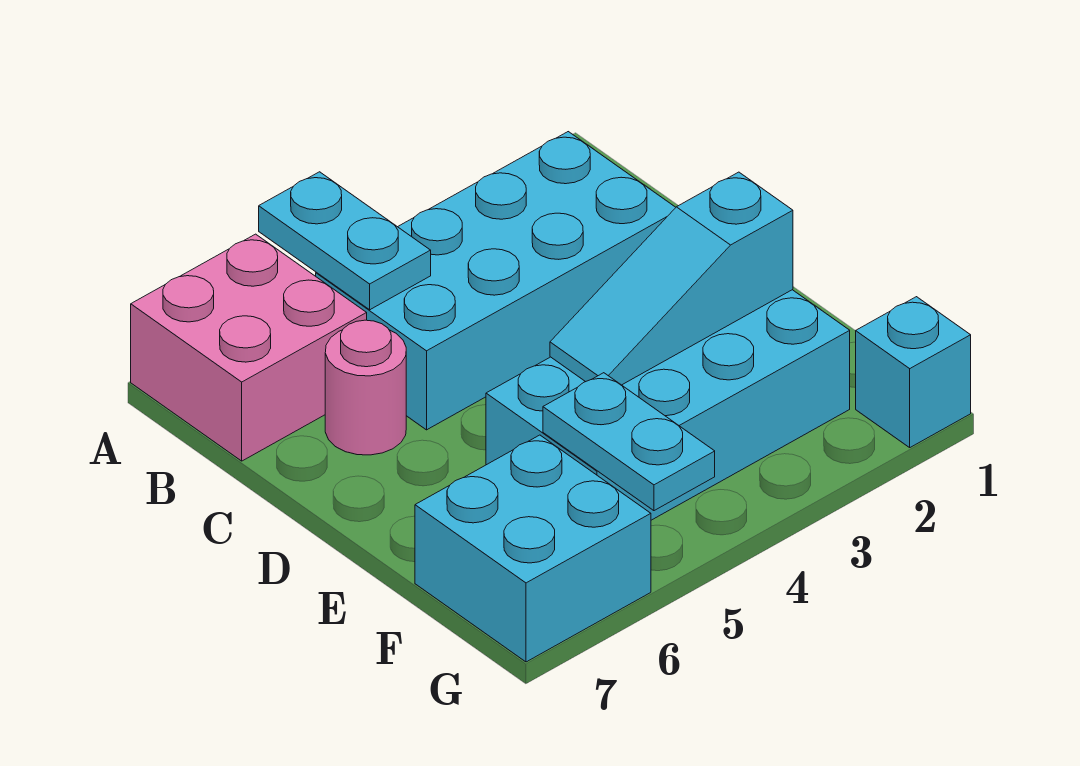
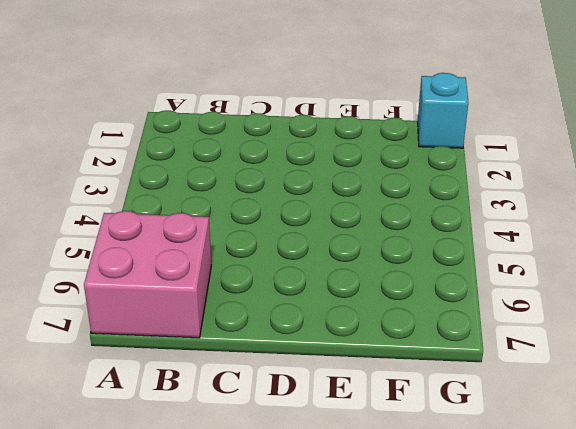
none -> cyan brick B2:C5 level 1
none -> pink round brick C6 level 1

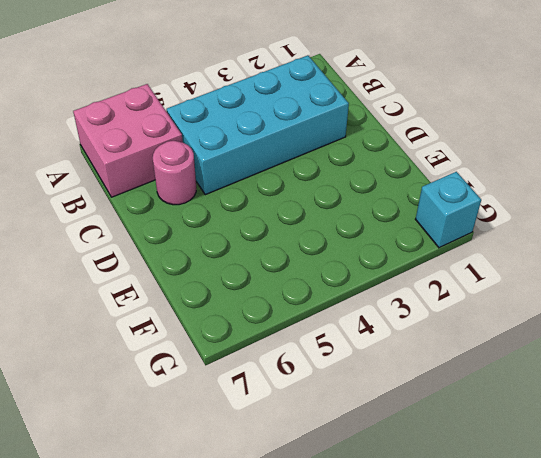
none -> cyan brick E2:F5 level 1
none -> cyan brick F6:G7 level 1

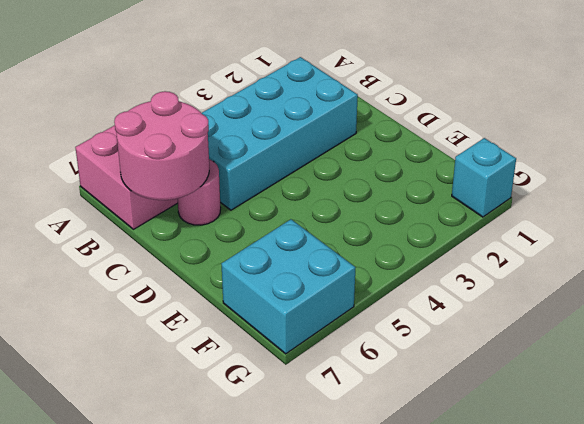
pink round brick B6:C7 level 2 -> none
none -> cyan brick E2:F5 level 1
none -> cyan plate A5:B5 level 2

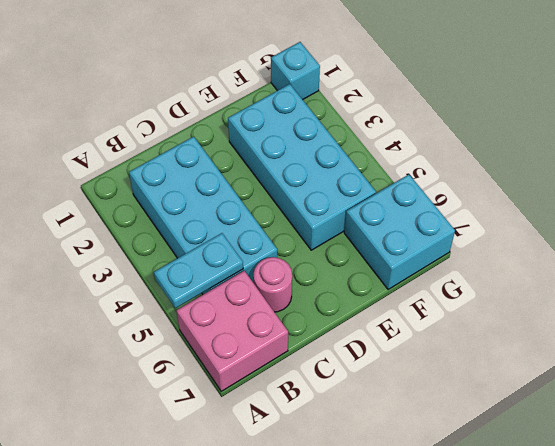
none -> cyan slope E2:E4 level 2 top 2
none -> cyan plate F5:G5 level 2

